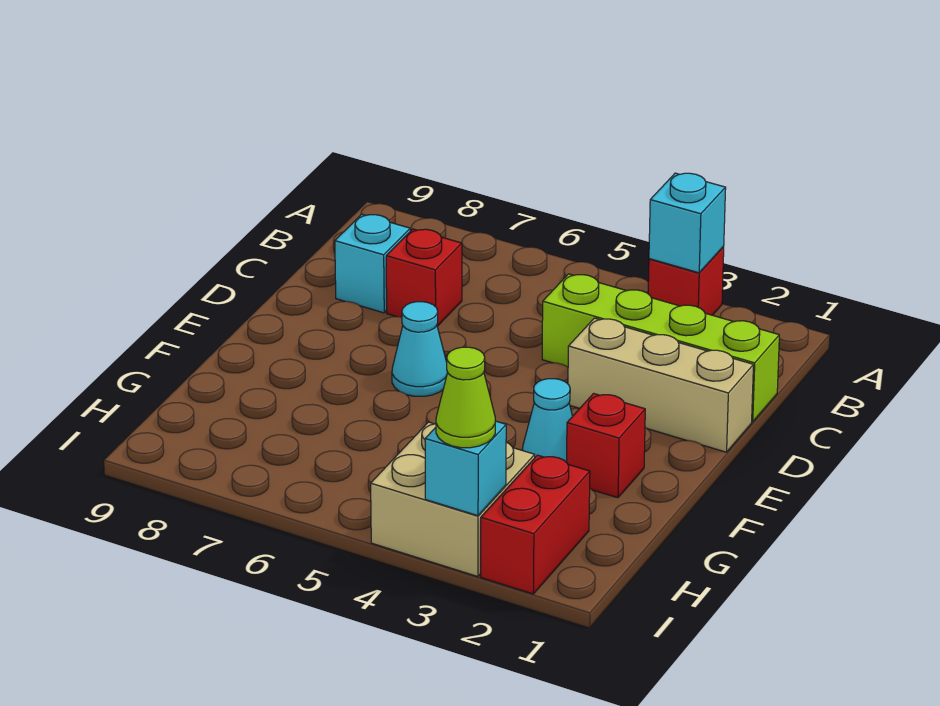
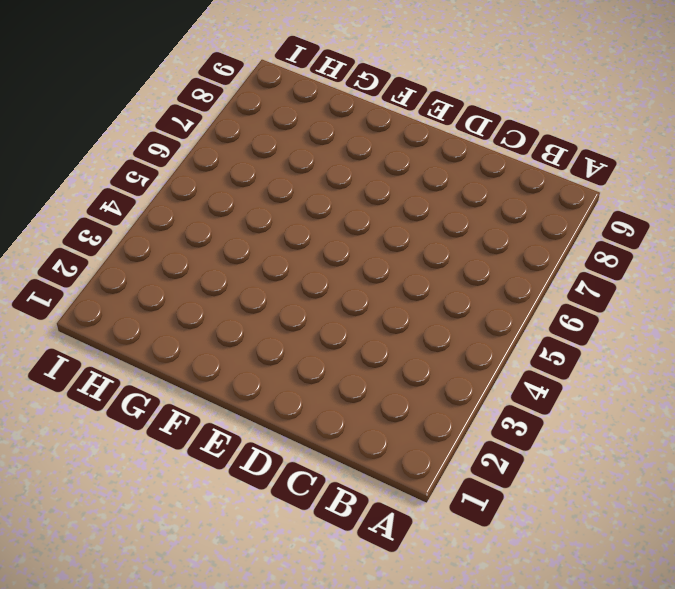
none -> red brick A3 level 1
none -> lime brick C1:C4 level 1
none -> red brick C7 level 1

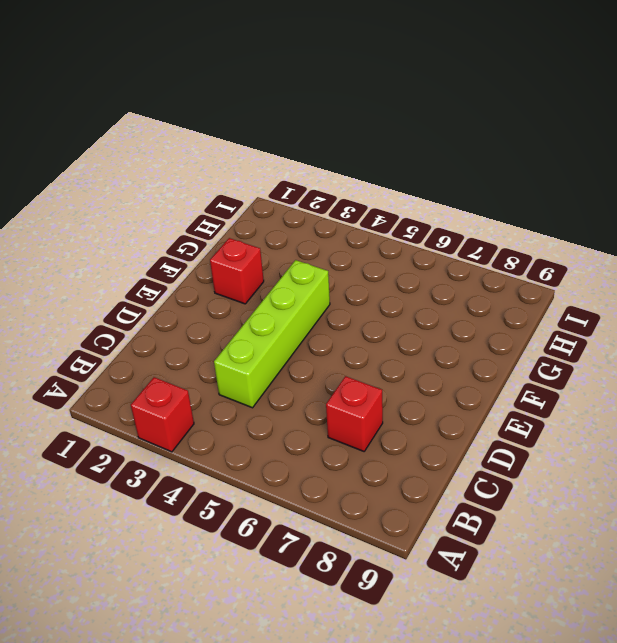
lime brick C4:F4 level 1 -> lime brick C1:C4 level 1
none -> cyan brick C8 level 1
none -> tan brick D1:D3 level 1
none -> cyan cone E6 level 1

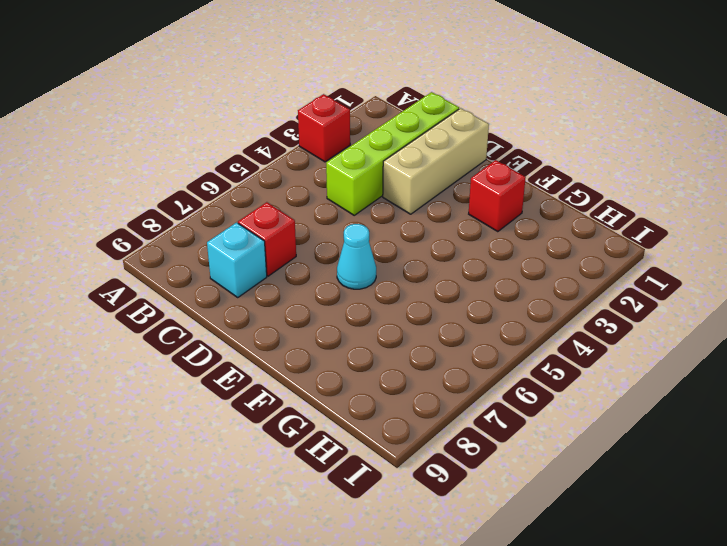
none -> cyan cone F3 level 1
none -> red brick H2:I2 level 1
none -> tan brick H3:I4 level 1

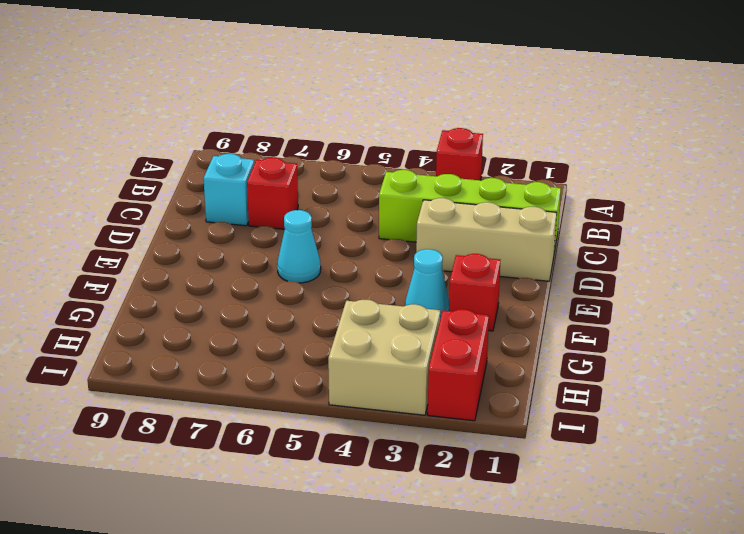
none -> cyan brick A3 level 2
none -> cyan brick I3 level 2
none -> lime cone I3 level 3

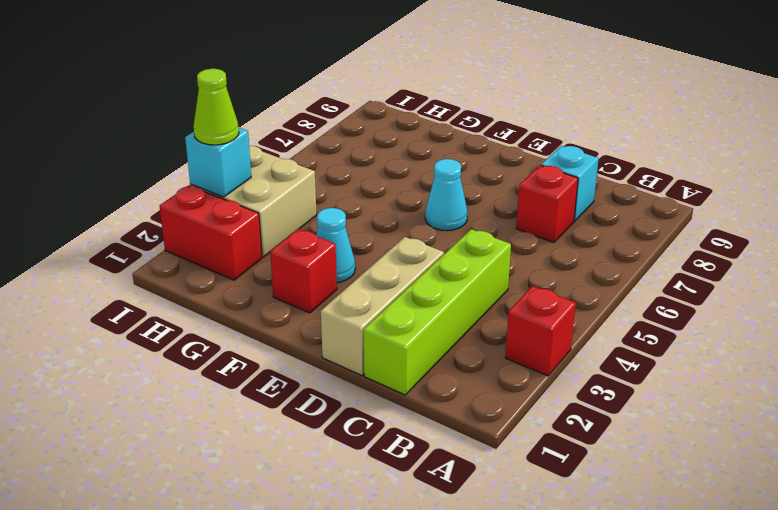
none -> cyan brick A3 level 2

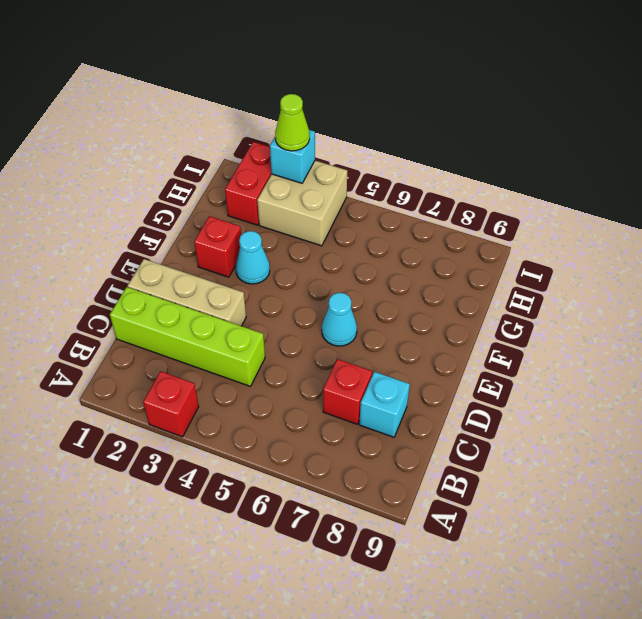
none -> cyan brick A3 level 2

